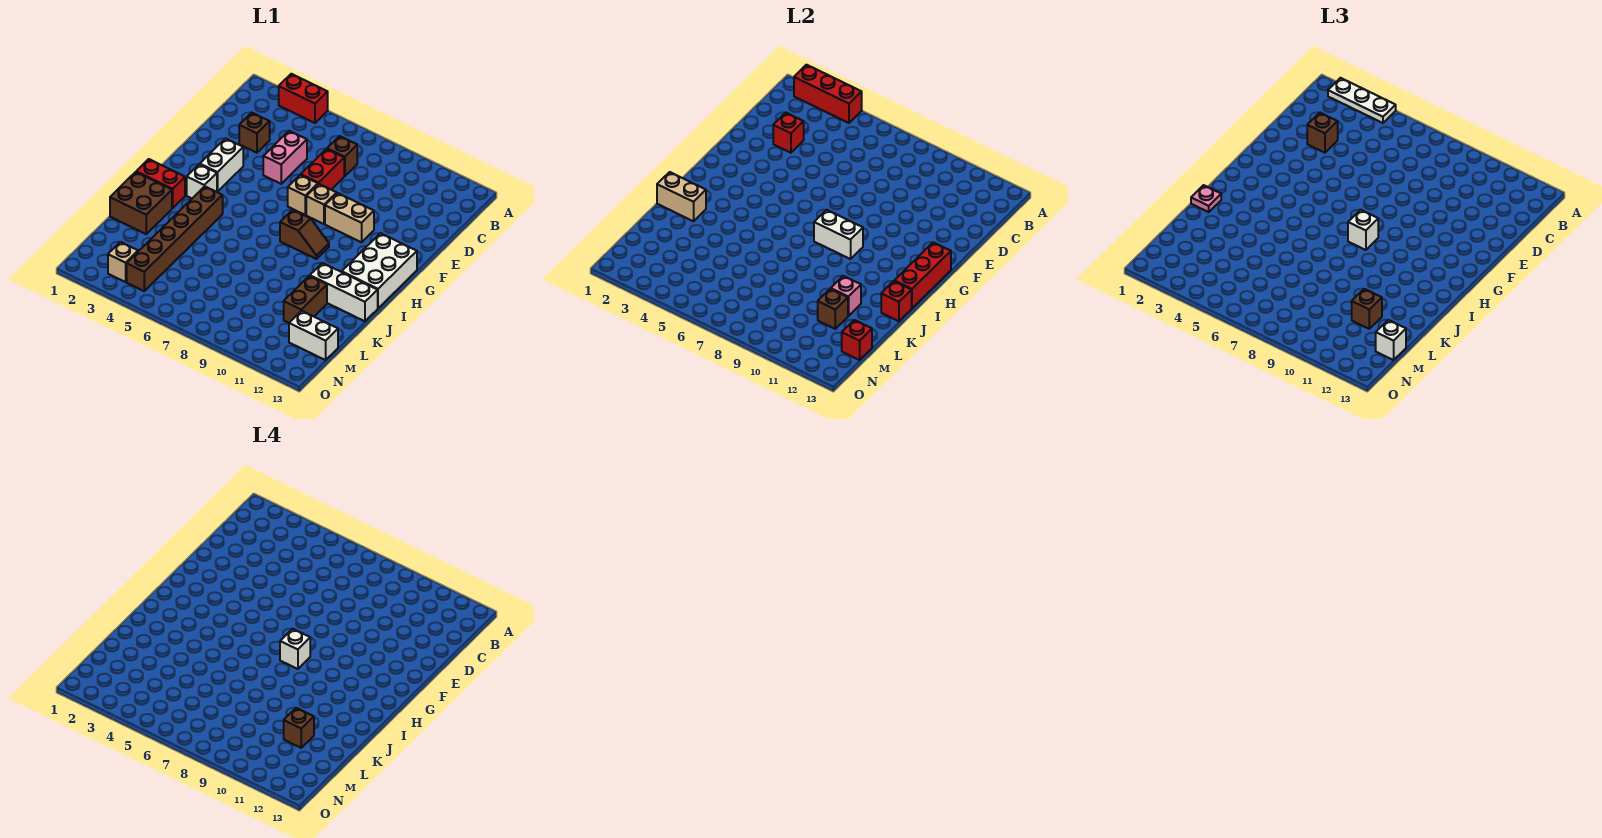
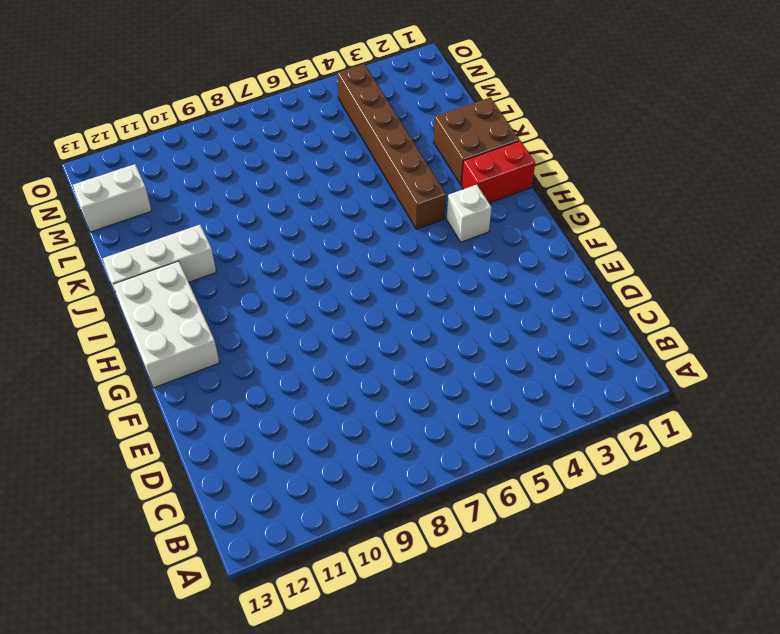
none -> red brick A3:A4 level 1
none -> brown brick C7 level 1
none -> brown brick D3 level 1
none -> pink brick D5:E5 level 1

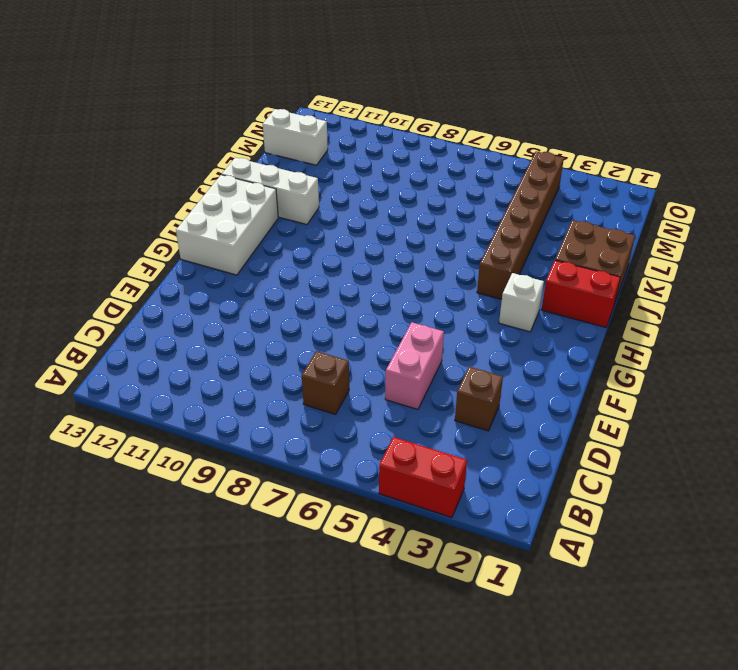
none -> red brick D7:E7 level 1
none -> white brick F3:G3 level 1
none -> tan brick F7 level 1
none -> tan brick F8 level 1

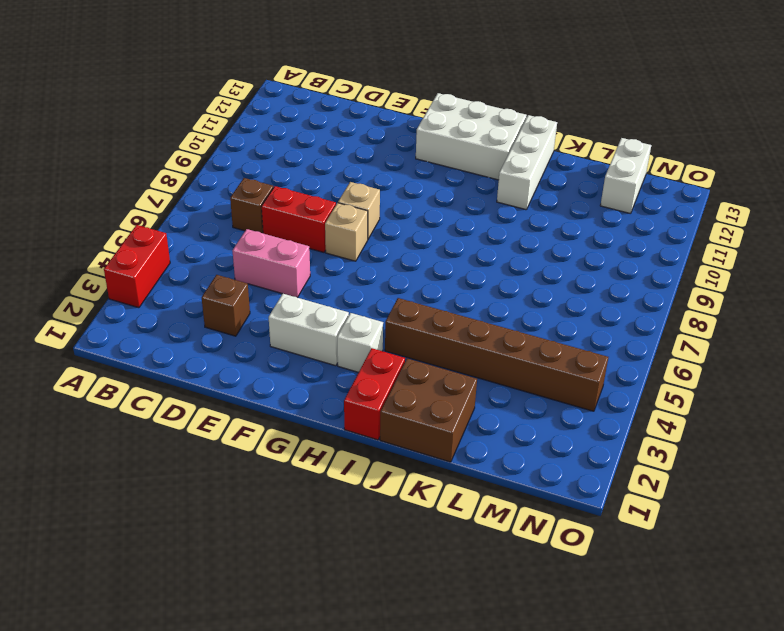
none -> tan brick F9:F10 level 1
none -> brown slope H8:H9 level 1 top 8
none -> brown brick K11:L11 level 1
none -> tan brick N3 level 1

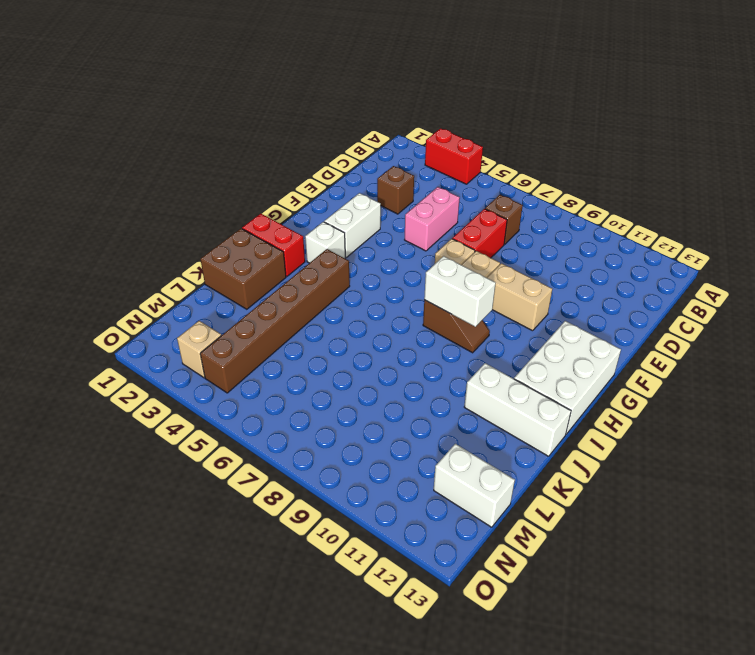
none -> brown brick K11:L11 level 1
none -> red brick A2:A4 level 2
none -> red brick D3 level 2
none -> red brick G13:I13 level 2

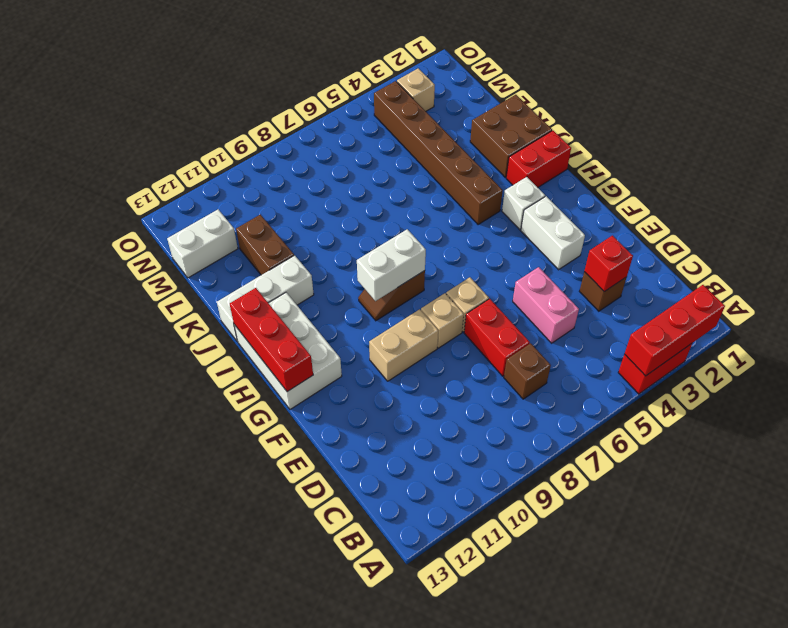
none -> tan brick J1:J2 level 2
none -> red brick J13 level 2
none -> pink brick K11 level 2
none -> brown brick L11 level 2

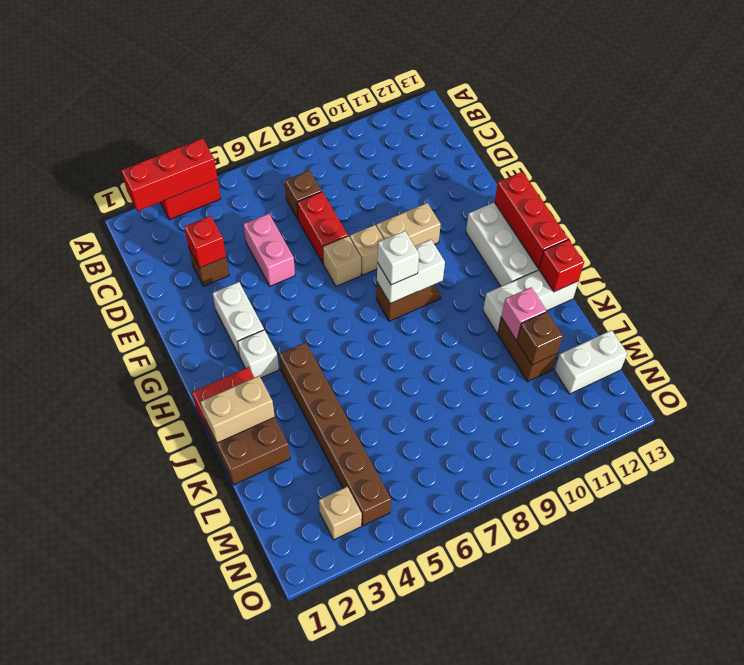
none -> red brick M13 level 2
none -> white plate A2:A4 level 3
none -> brown brick D3 level 3
none -> pink plate J1 level 3

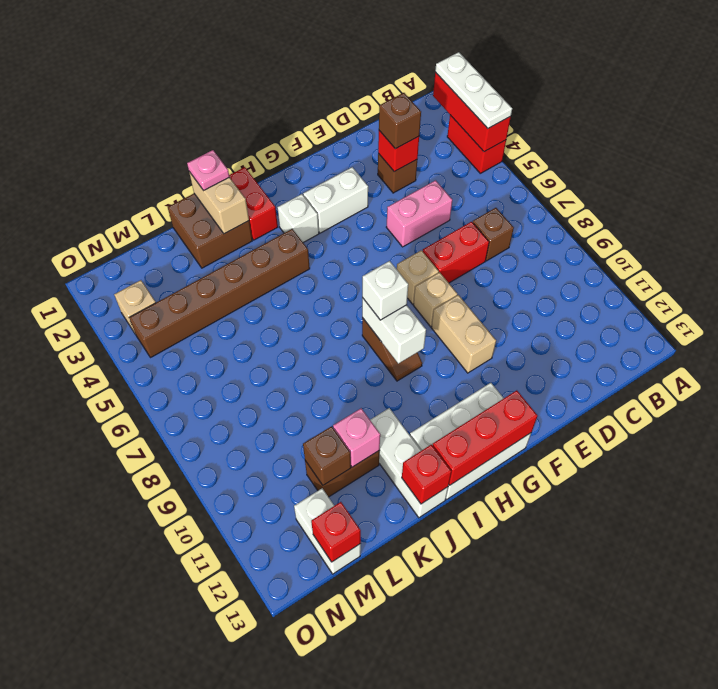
none -> brown brick L11 level 3
none -> white brick M13 level 3
none -> white brick H8 level 4
none -> brown brick L11 level 4

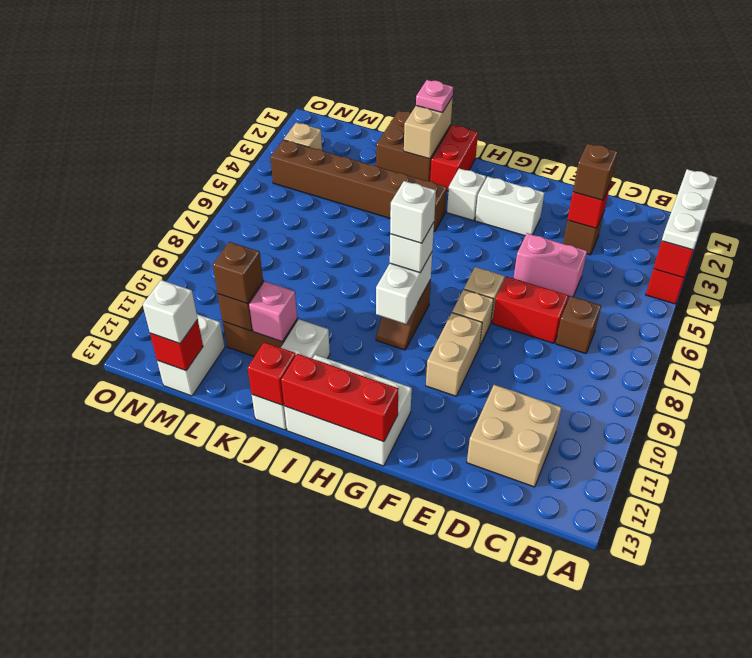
tan brick C11:D12 level 1 -> none
none -> brown brick L11 level 4

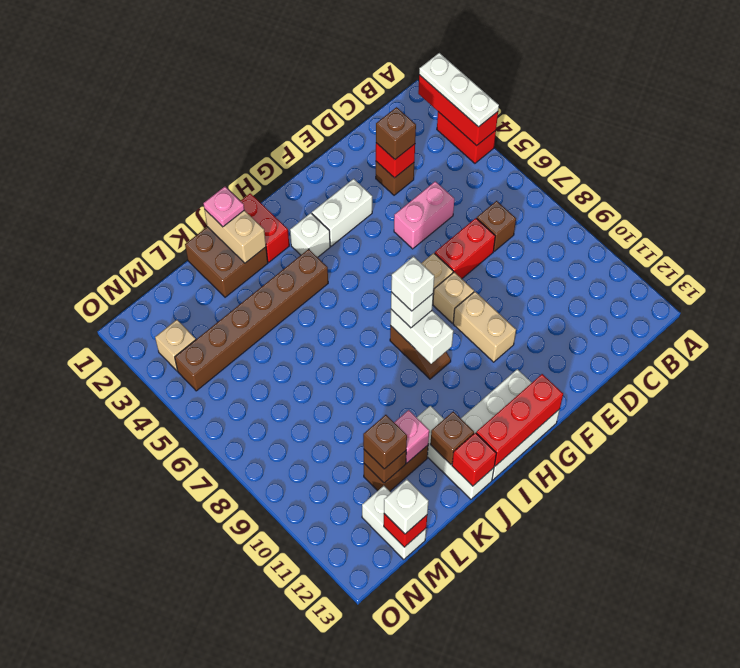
brown brick J12 level 2 -> brown brick L11 level 4

